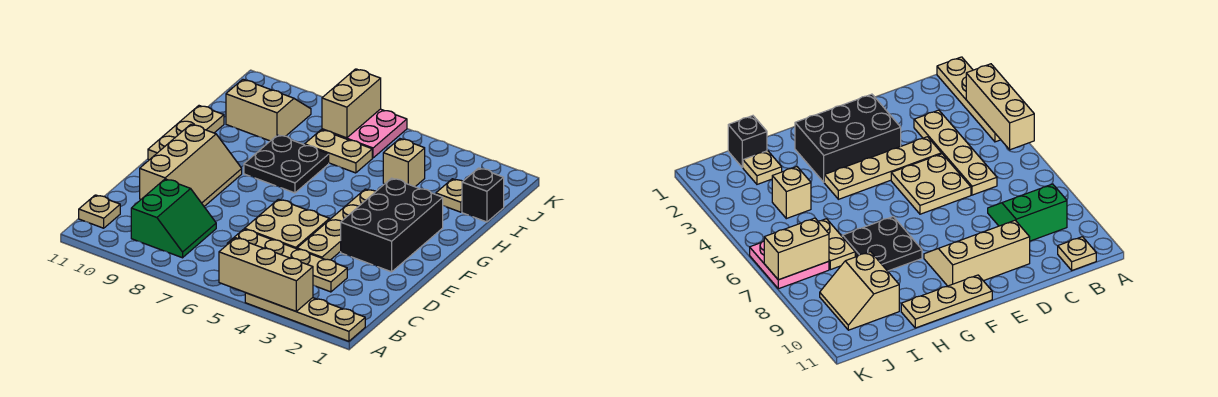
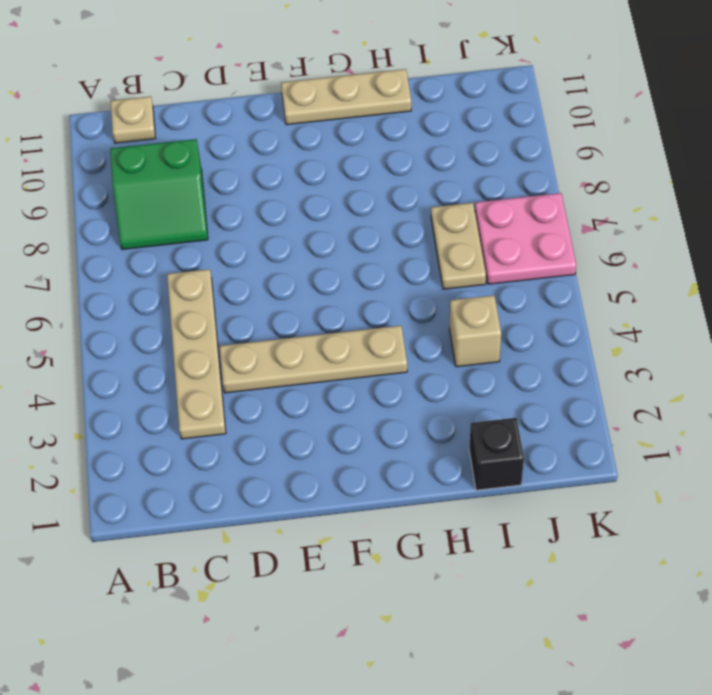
none -> tan plate A1:A4 level 1
none -> tan plate D5:E6 level 1
none -> tan slope D9:F10 level 1 top 10

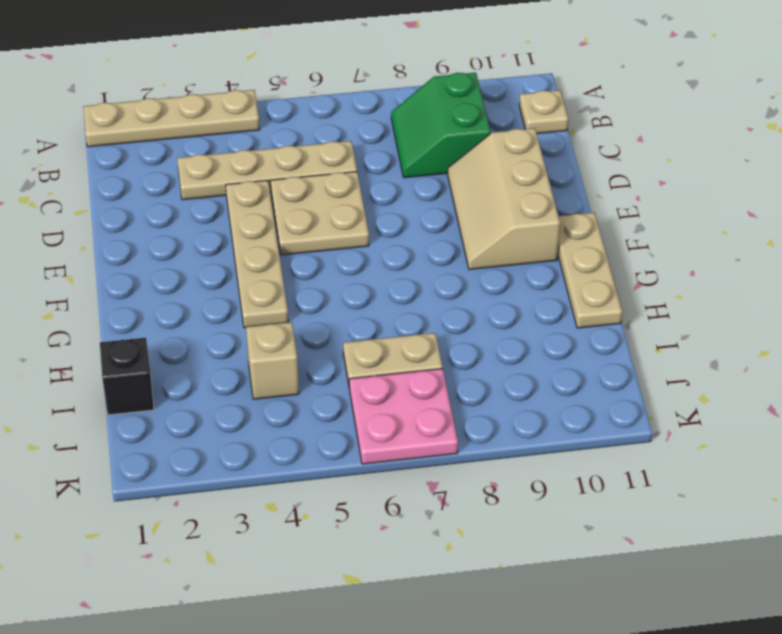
none -> black brick E2:G3 level 1
none -> black plate G7:H8 level 1
none -> tan plate I2 level 1

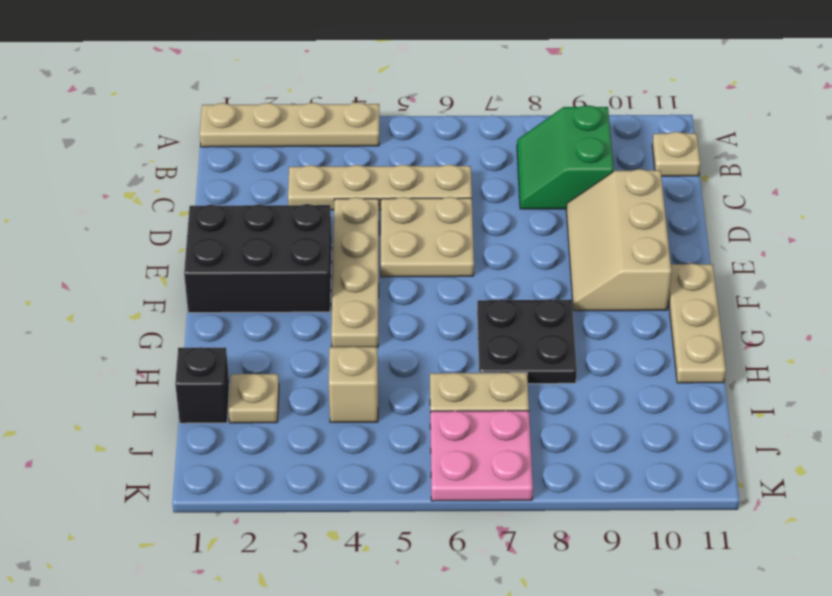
black brick E1:F3 level 1 -> black brick E2:G3 level 1
none -> tan slope I9:J10 level 1 top I
none -> tan brick A3:A5 level 2
none -> tan brick J7:K7 level 2

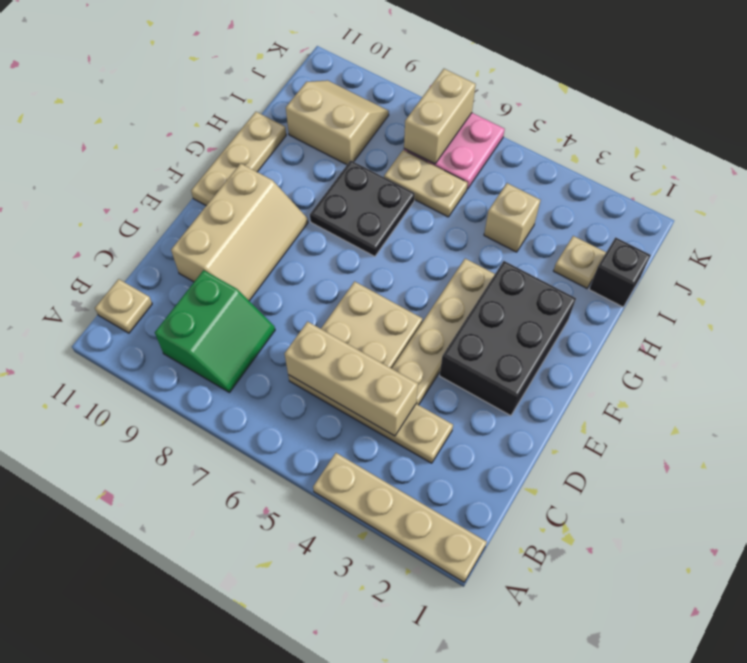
tan brick C4:C6 level 2 -> tan brick A3:A5 level 2

